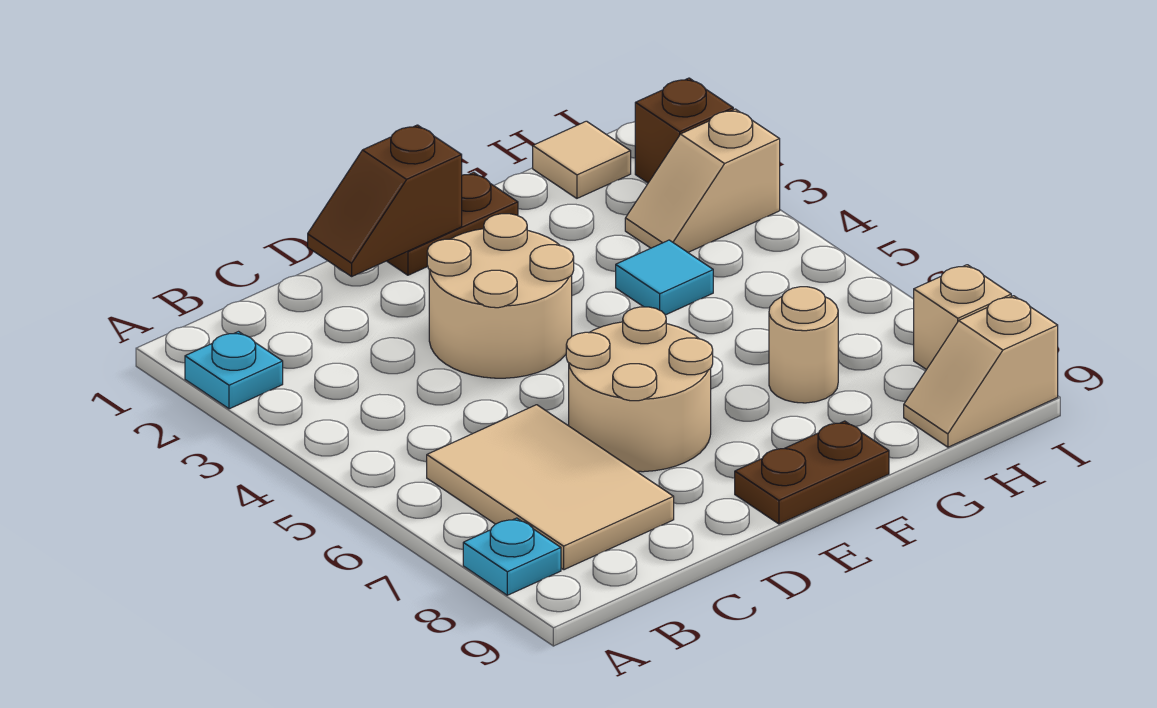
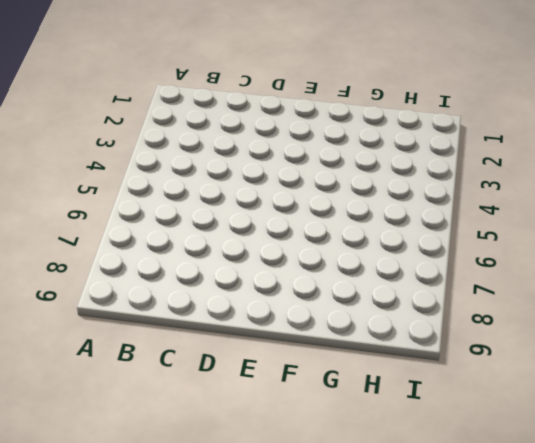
none -> cyan plate A2 level 1
none -> cyan plate A8 level 1
none -> tan tile B6:C8 level 1

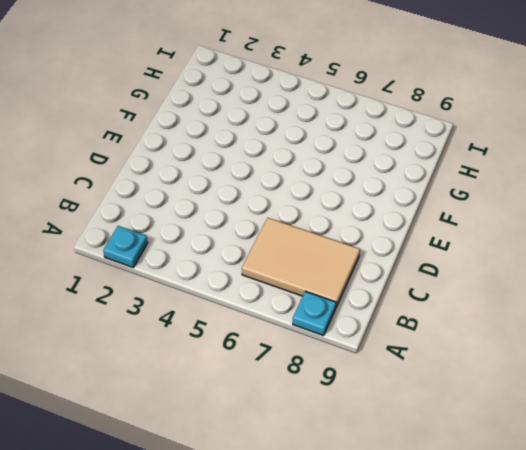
none -> tan round brick D3:E4 level 1
none -> tan round brick D6:E7 level 1
none -> brown plate E1:F1 level 1

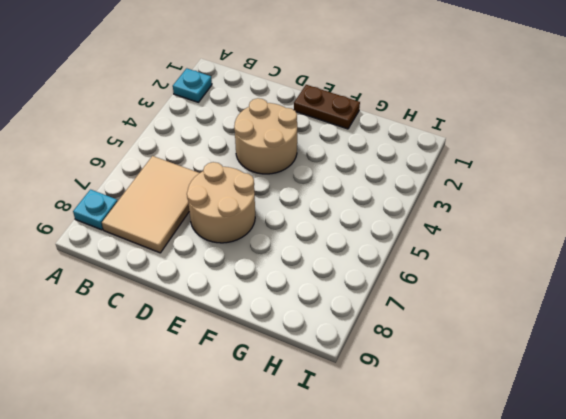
none -> brown plate E9:F9 level 1
none -> cyan tile G4 level 1
none -> tan round brick G7 level 1

